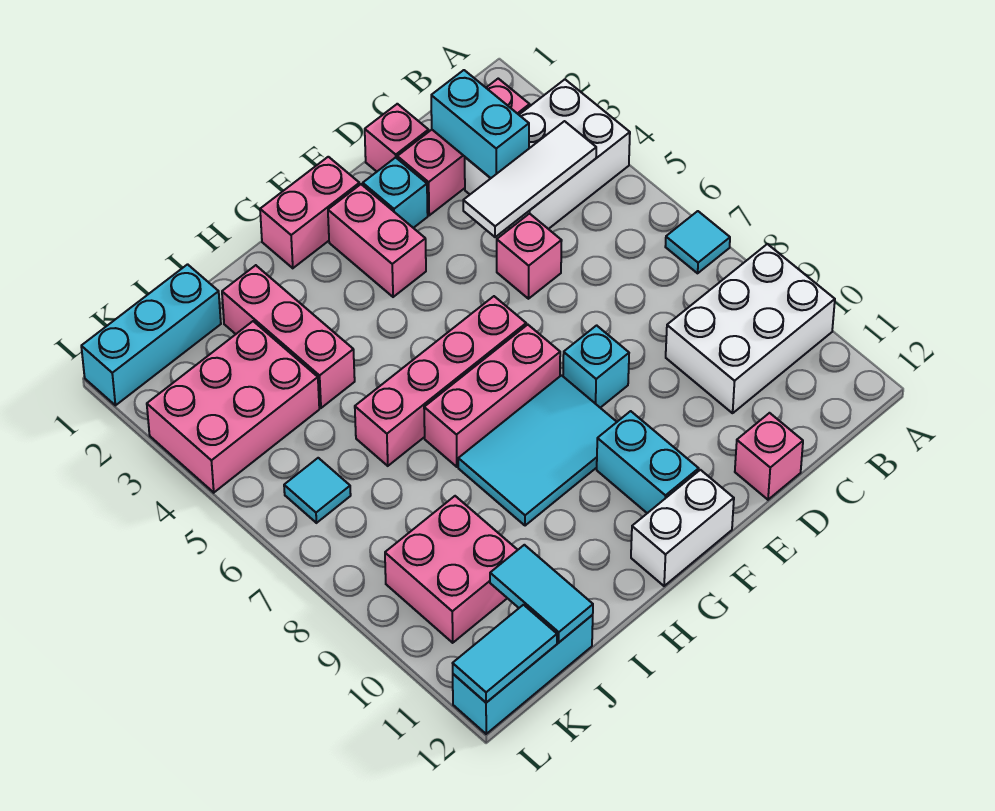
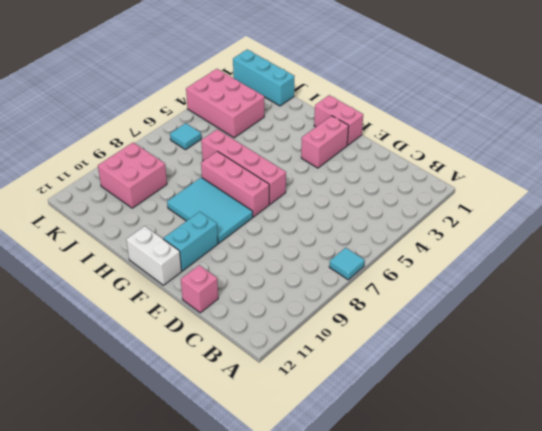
none -> white brick A3:C4 level 1
none -> white brick A9:C10 level 1
none -> pink brick B2:D2 level 1

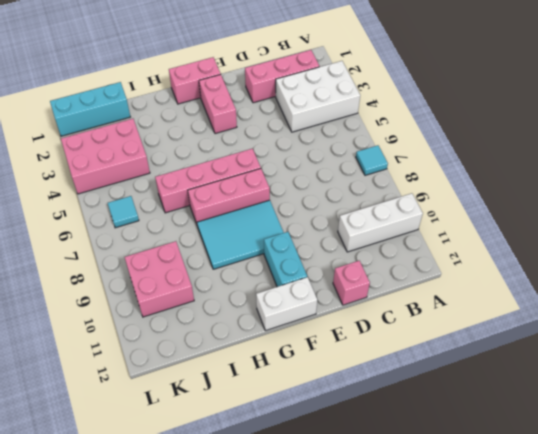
white brick A10:C10 level 1 -> white brick A9:C10 level 1
none -> pink brick D1 level 1
none -> pink brick D5 level 1
none -> cyan brick E2 level 1

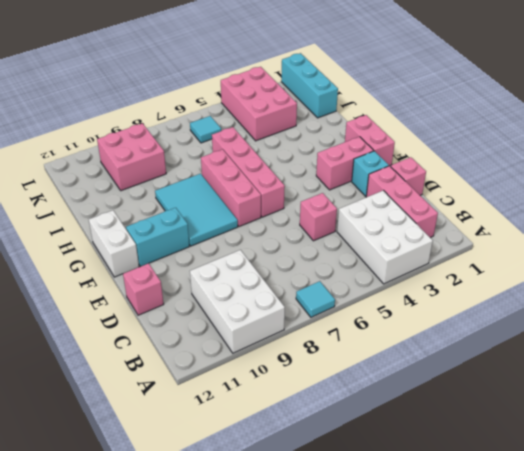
none -> cyan brick E8 level 1
none -> pink brick I2:I4 level 1
none -> cyan brick J12:L12 level 1

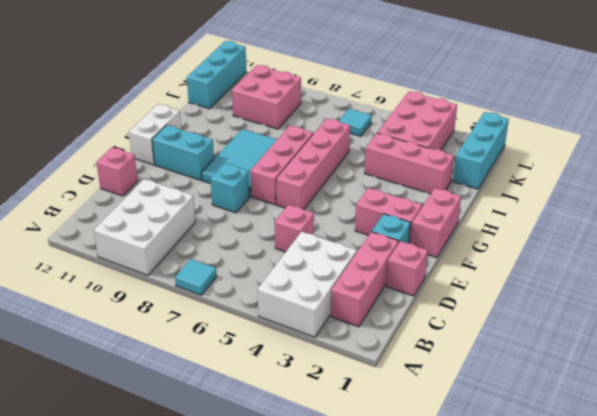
none -> white tile B4:D4 level 2
none -> cyan brick C2:C3 level 2
none -> cyan tile J11:J12 level 2

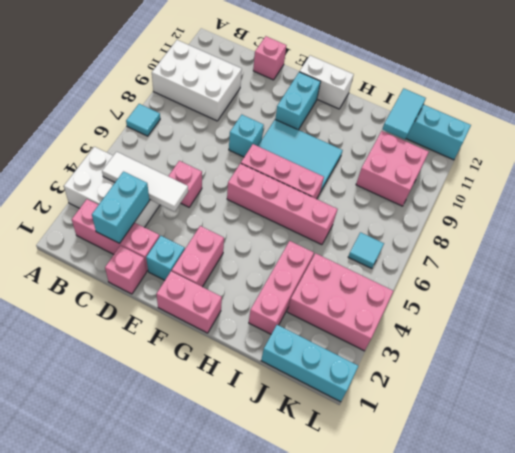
none -> cyan tile K12:L12 level 2

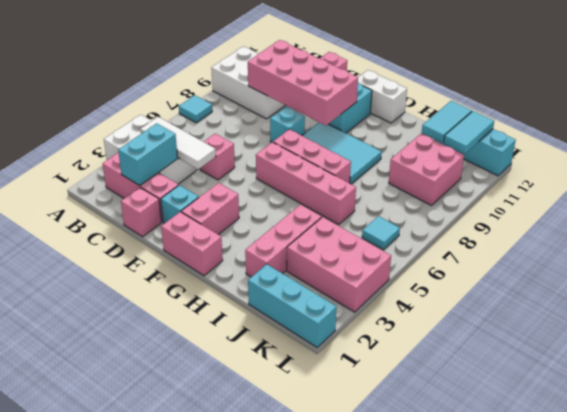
pink brick C9:F10 level 2 -> none
cyan tile K11:K12 level 2 -> cyan tile K12:L12 level 2

